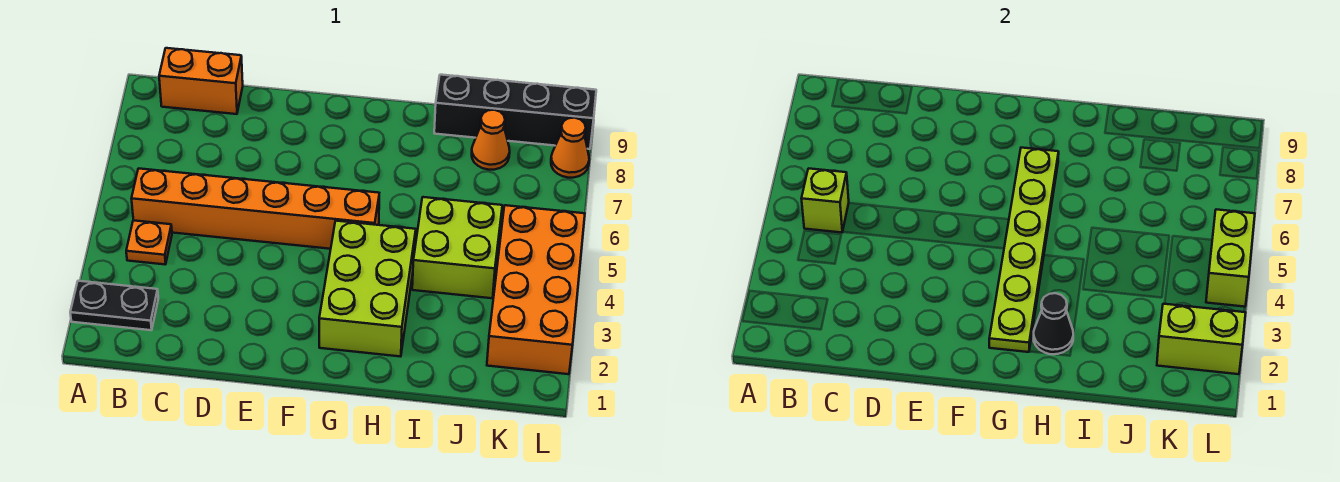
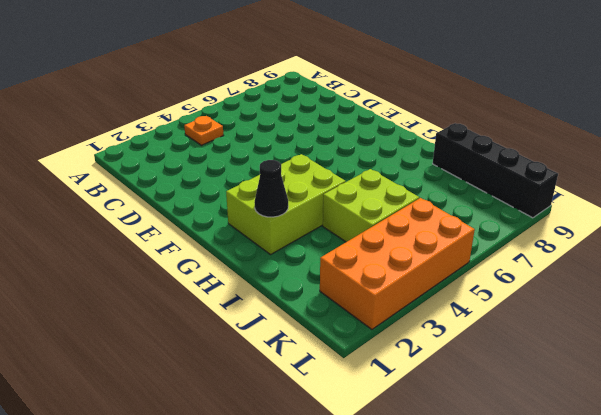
none -> black plate A2:B2 level 1
none -> orange brick B5:G5 level 1
none -> orange brick B9:C9 level 1

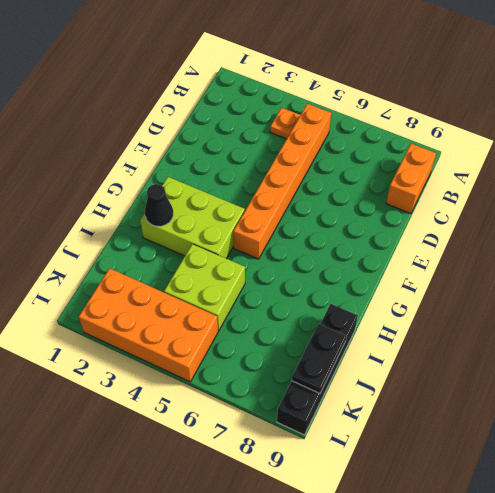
black plate J9:K9 level 2 -> black plate A2:B2 level 1
none -> orange cone J8 level 1
none -> orange cone L8 level 1
none -> lime brick B5 level 2

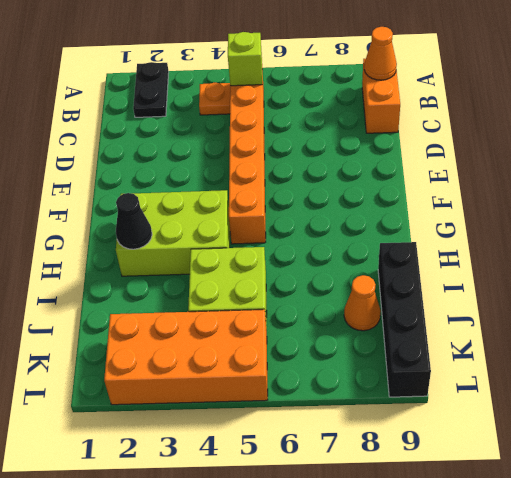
orange cone B9 level 2 -> orange cone L8 level 1
none -> lime plate G2:G7 level 2
none -> lime brick K2:L2 level 2
none -> lime brick L4:L5 level 2

